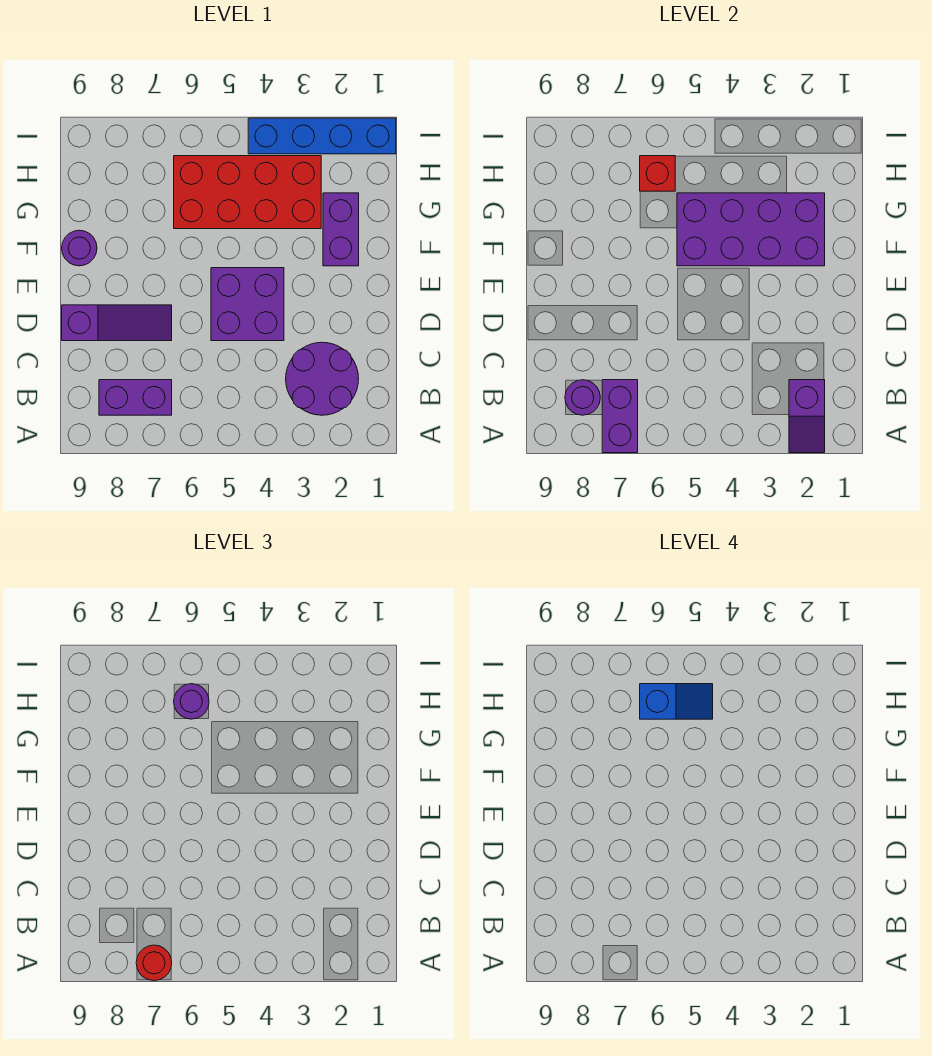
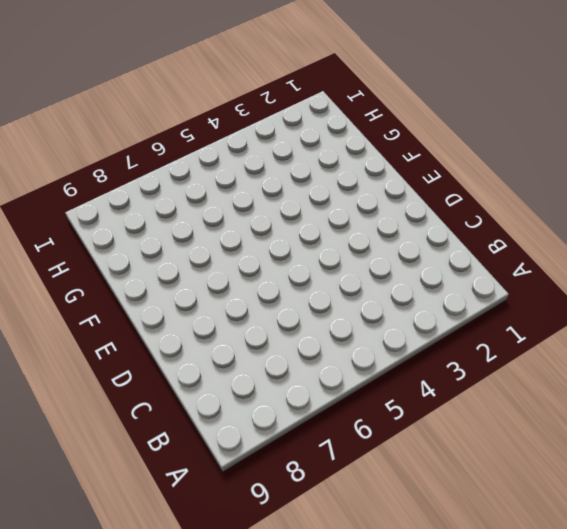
none -> purple round brick B2:C3 level 1
none -> purple brick B7:B8 level 1
none -> purple brick D4:E5 level 1

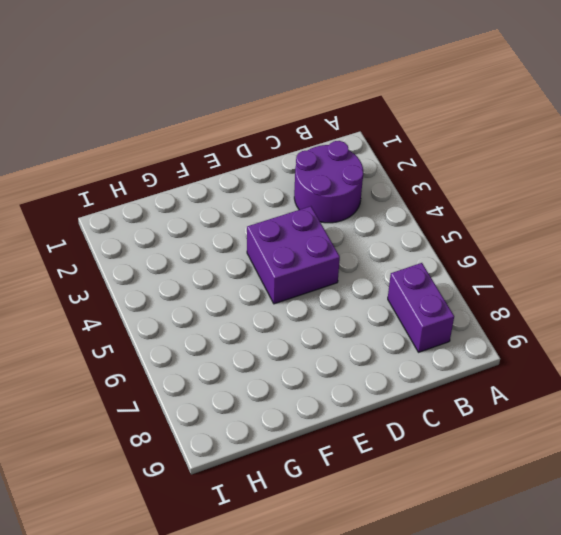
none -> purple slope D7:D9 level 1 top 9
none -> purple brick F2:G2 level 1
none -> purple round brick F9 level 1

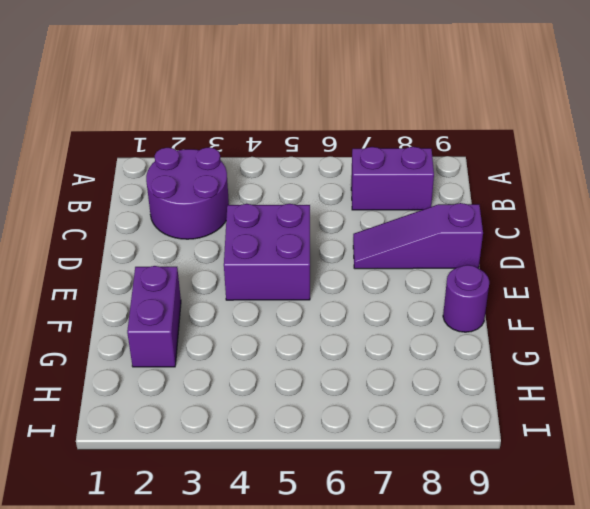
none -> red brick G3:H6 level 1
none -> blue brick I1:I4 level 1
none -> purple slope A2:B2 level 2 top B

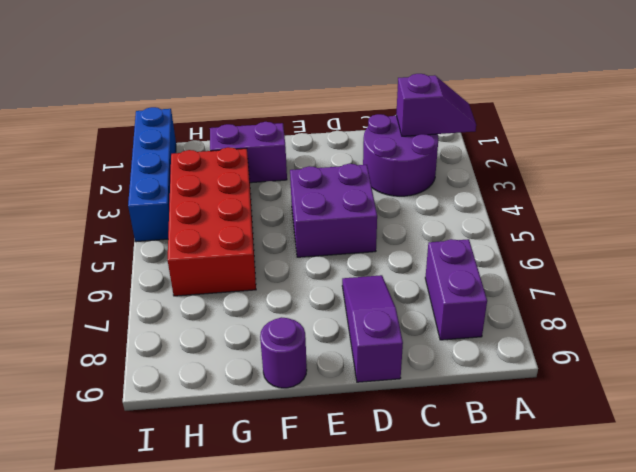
none -> purple brick A7:B7 level 2
none -> purple round brick B8 level 2
none -> purple brick F2:G5 level 2

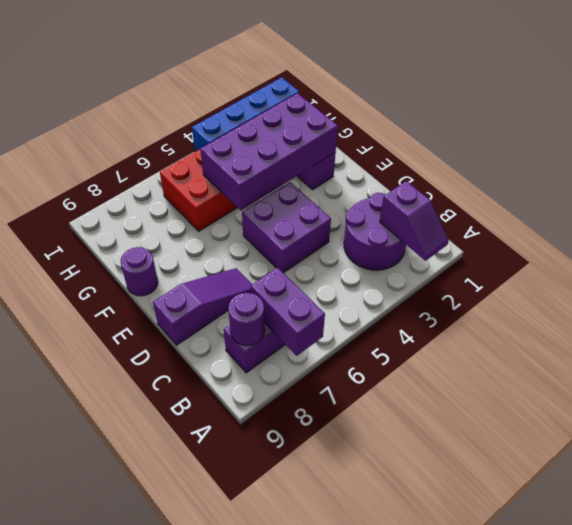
none -> red brick H6 level 2
none -> red round brick A7 level 3
none -> purple round brick H6 level 3

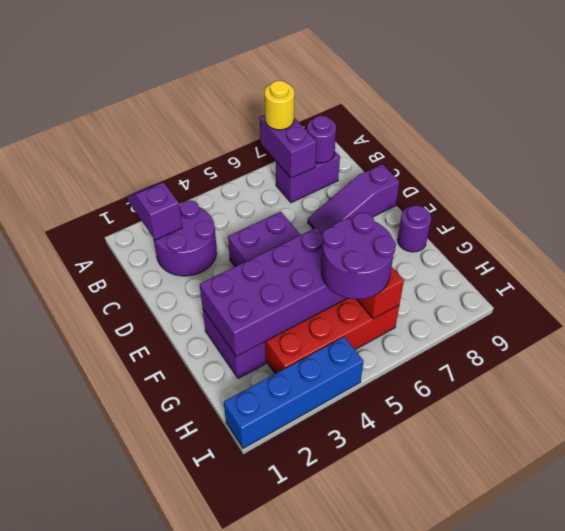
yellow round brick A7 level 3 -> red round brick A7 level 3
purple round brick G5:H6 level 3 -> purple round brick H6 level 3
none -> blue slope H5:H6 level 4 top 6

